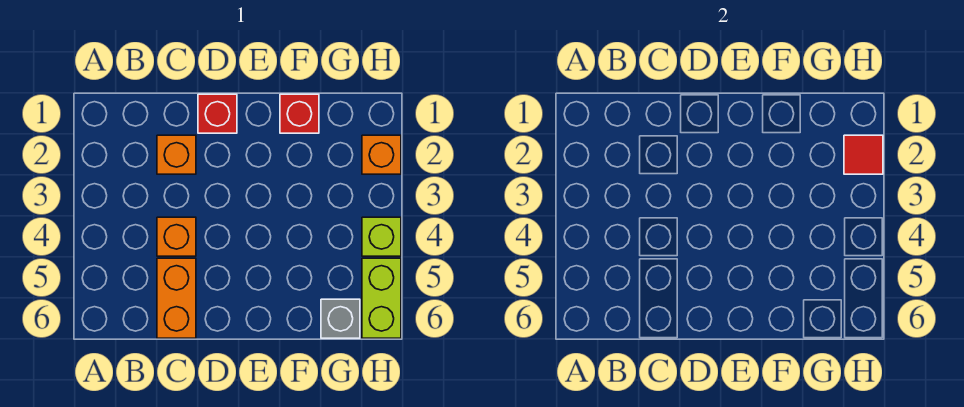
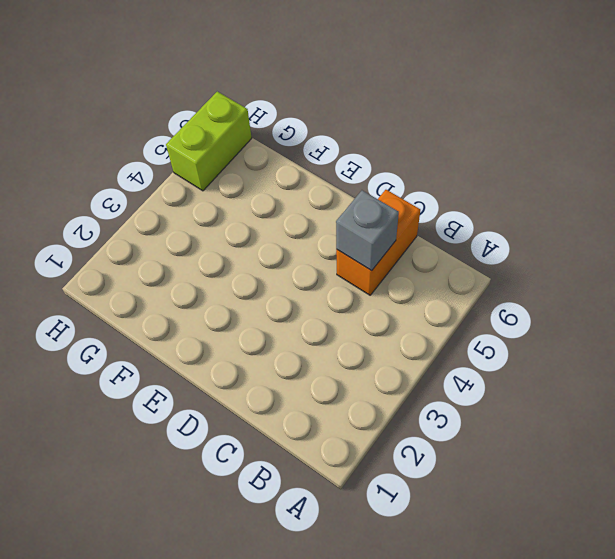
grey brick C5 level 2 -> grey brick G6 level 1
none -> orange brick C2 level 1
none -> orange brick C4 level 1

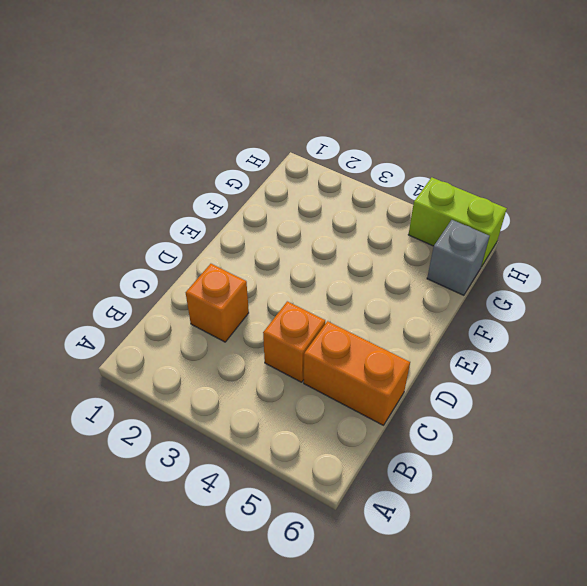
none -> red brick D1 level 1
none -> red brick F1 level 1

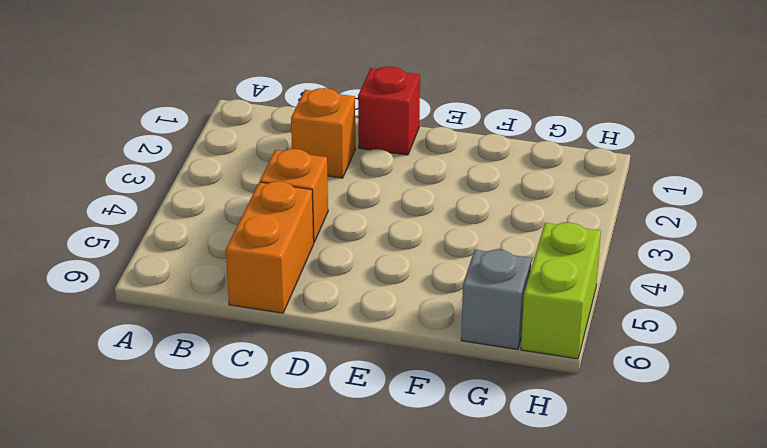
none -> red brick F1 level 1
none -> orange brick H2 level 1

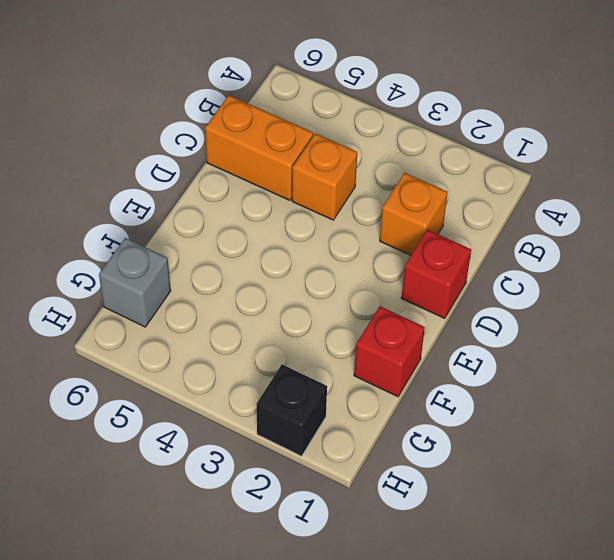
black brick H2 level 1 -> orange brick H2 level 1
none -> lime brick H4 level 1
none -> lime brick H5:H6 level 1

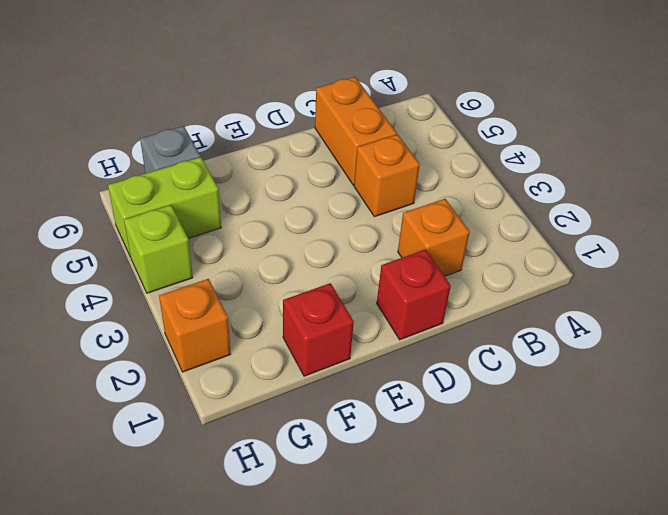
lime brick G5:H5 level 1 -> lime brick H5:H6 level 1
none -> red tile H2 level 2

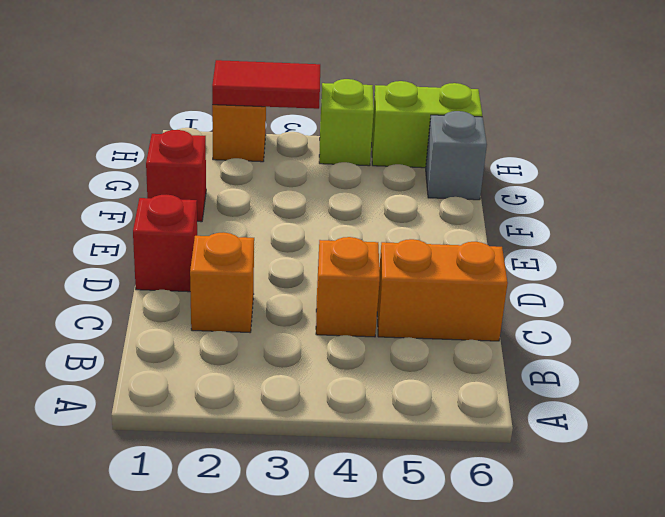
red tile H2:H3 level 2 -> red tile H2 level 2

